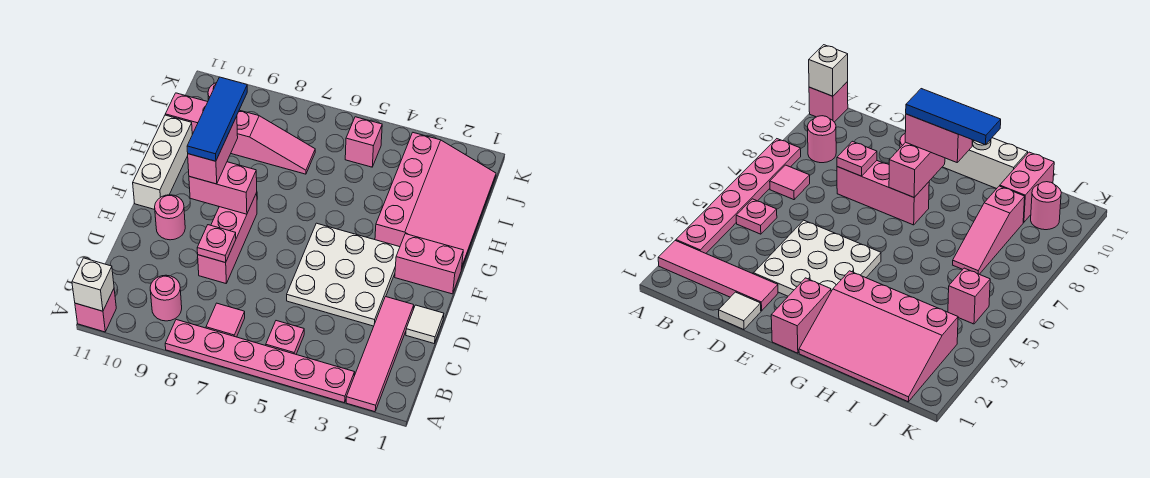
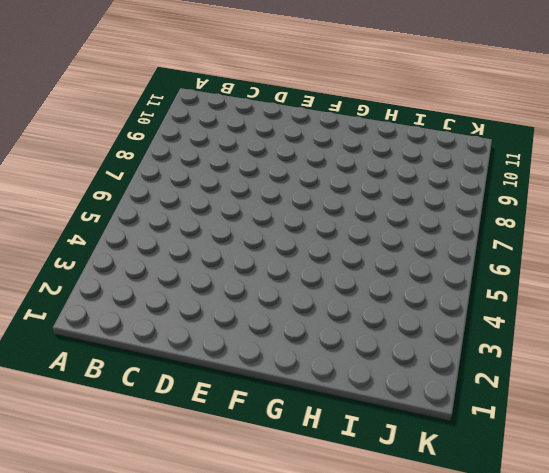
none -> pink tile A2:D2 level 1
none -> pink plate A3:A8 level 1
none -> pink brick A11 level 1

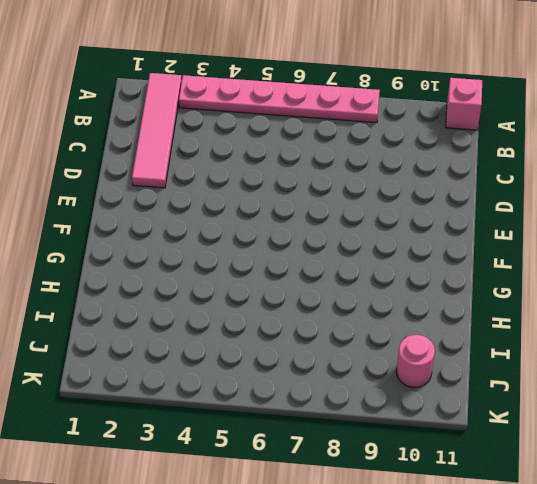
none -> pink plate B5 level 1
none -> pink tile B7 level 1
none -> pink round brick B9 level 1

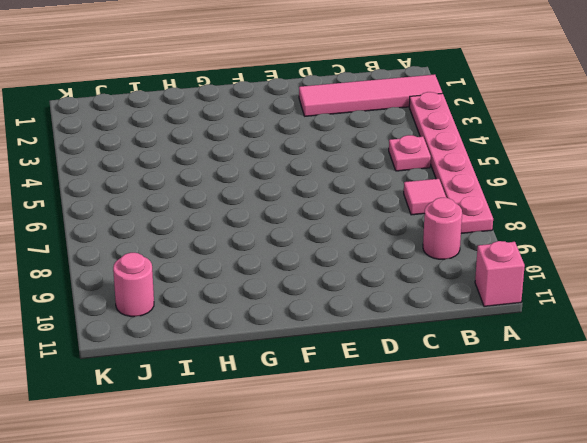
none -> white tile D1 level 1
none -> white plate D3:F5 level 1
none -> pink brick D8:F8 level 1

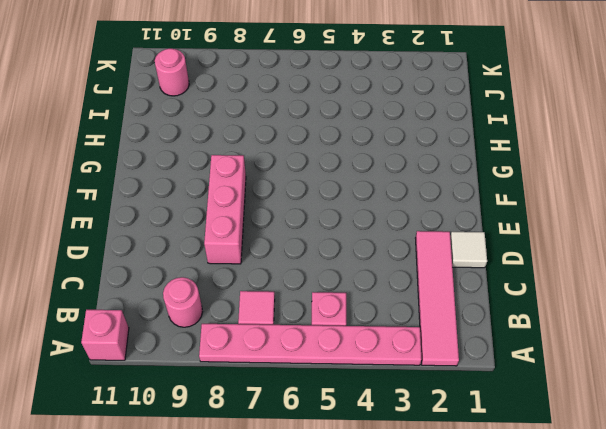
none -> white plate D3:F5 level 1
none -> pink round brick E10 level 1
none -> pink brick F1:F2 level 1

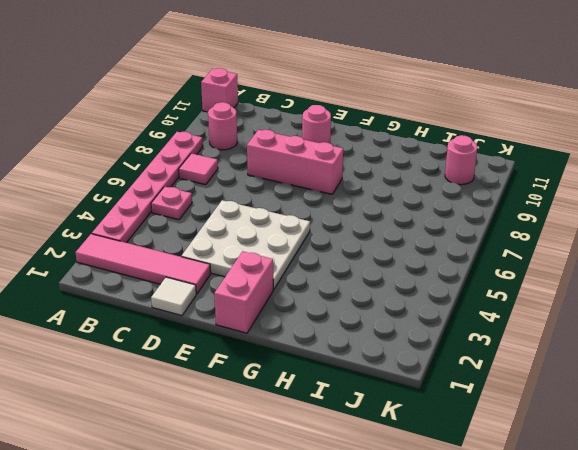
none -> white brick F11:H11 level 1
none -> pink slope G1:J3 level 1 top 3
none -> pink slope I7:I9 level 1 top 9

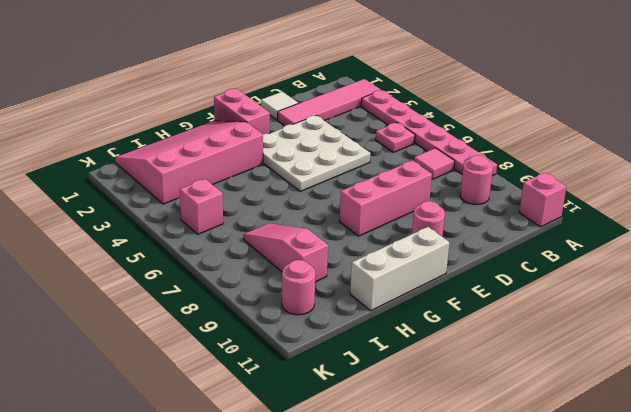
none -> pink brick I10:I11 level 1
none -> white brick A11 level 2
none -> pink plate D8 level 2

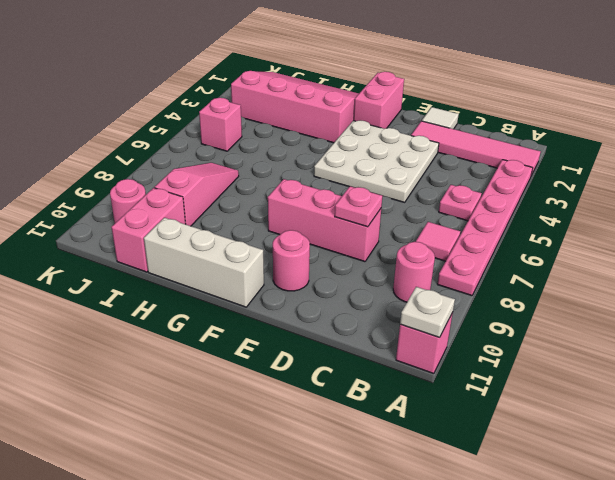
white plate A11 level 2 -> white brick A11 level 2
none -> pink brick F8:F9 level 2
none -> pink brick F9:G9 level 3
none -> blue tile F9:H9 level 4

